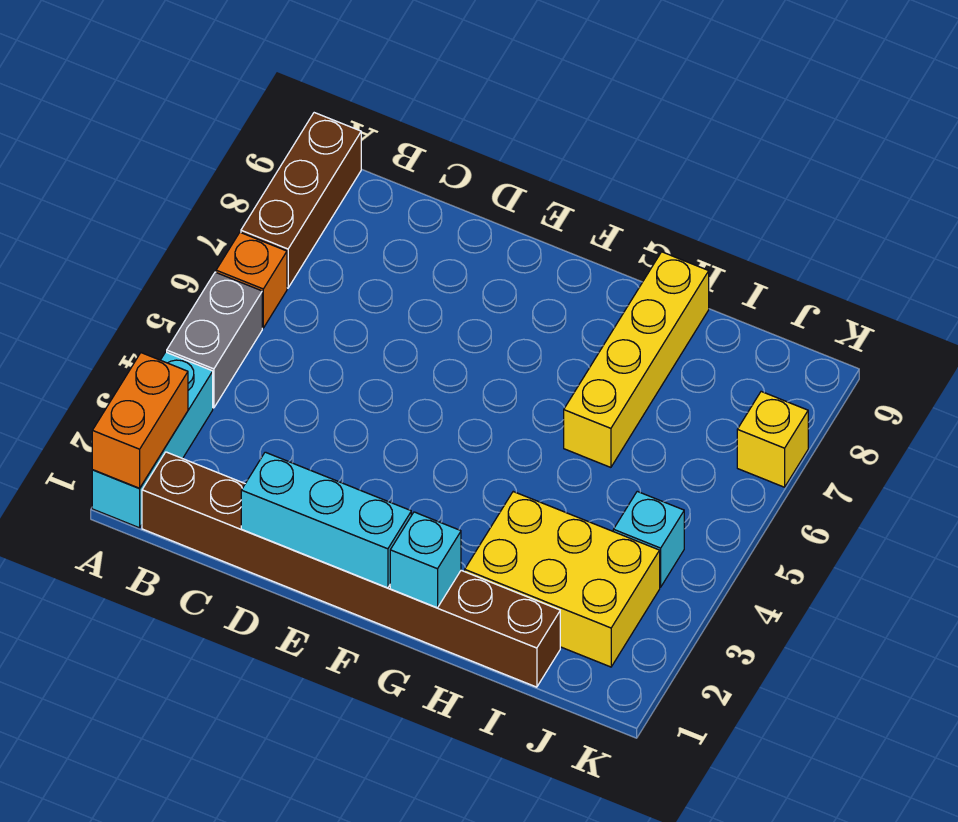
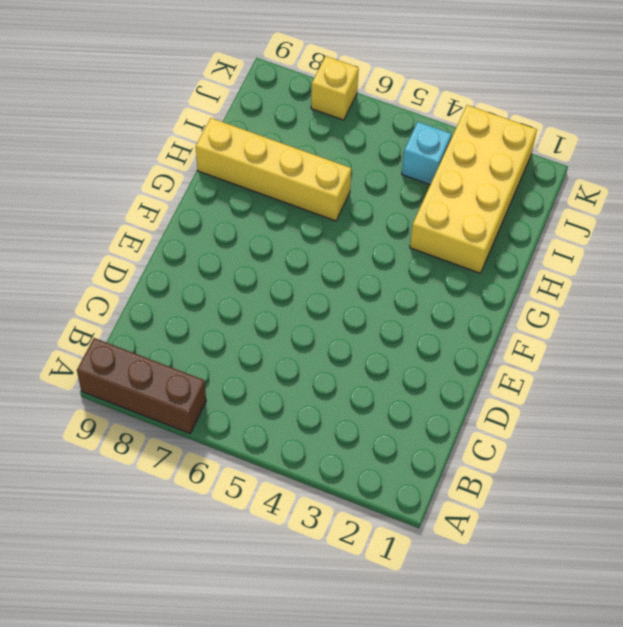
yellow brick H2:K3 level 1 -> yellow brick H2:J3 level 1
none -> cyan brick A1:A3 level 1
none -> grey brick A4:A5 level 1
none -> orange brick A6 level 1

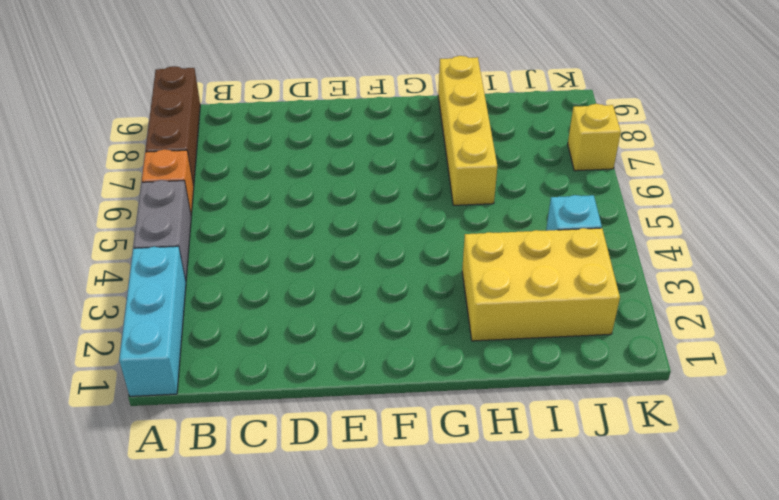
none -> brown brick B1:I1 level 1
none -> orange brick A1:A2 level 2
none -> cyan brick D1:F1 level 2

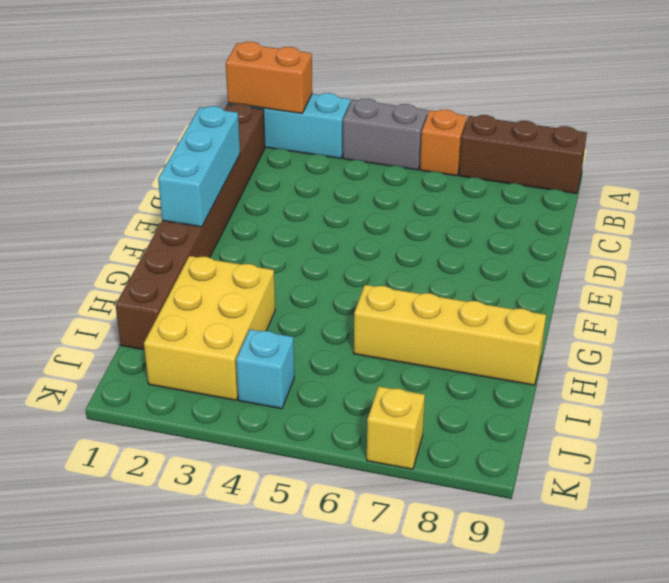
none -> cyan brick G1 level 2

